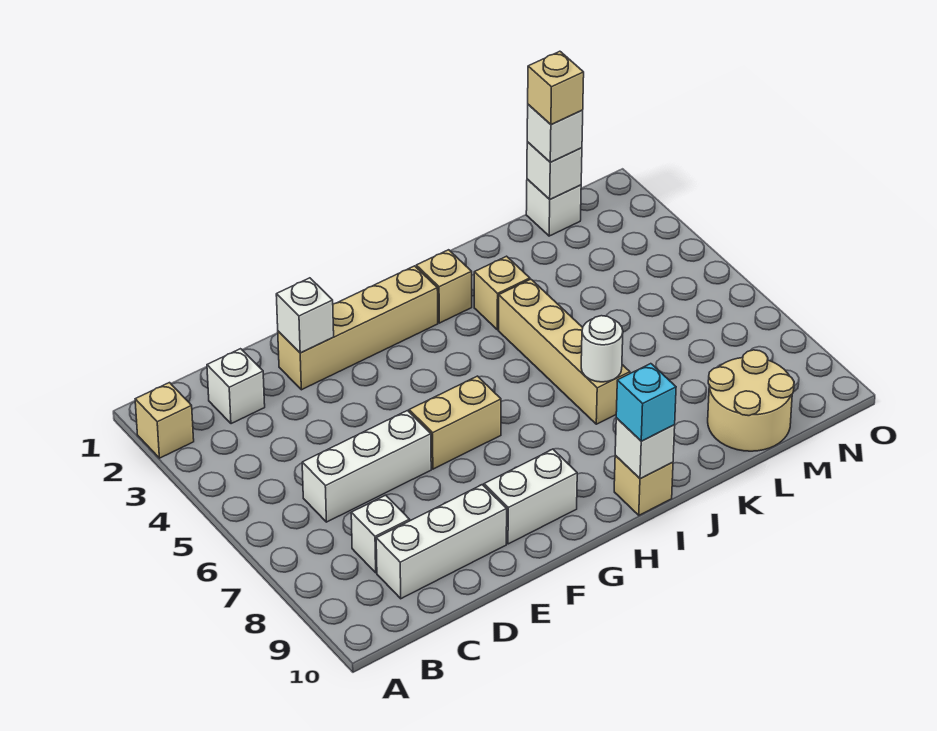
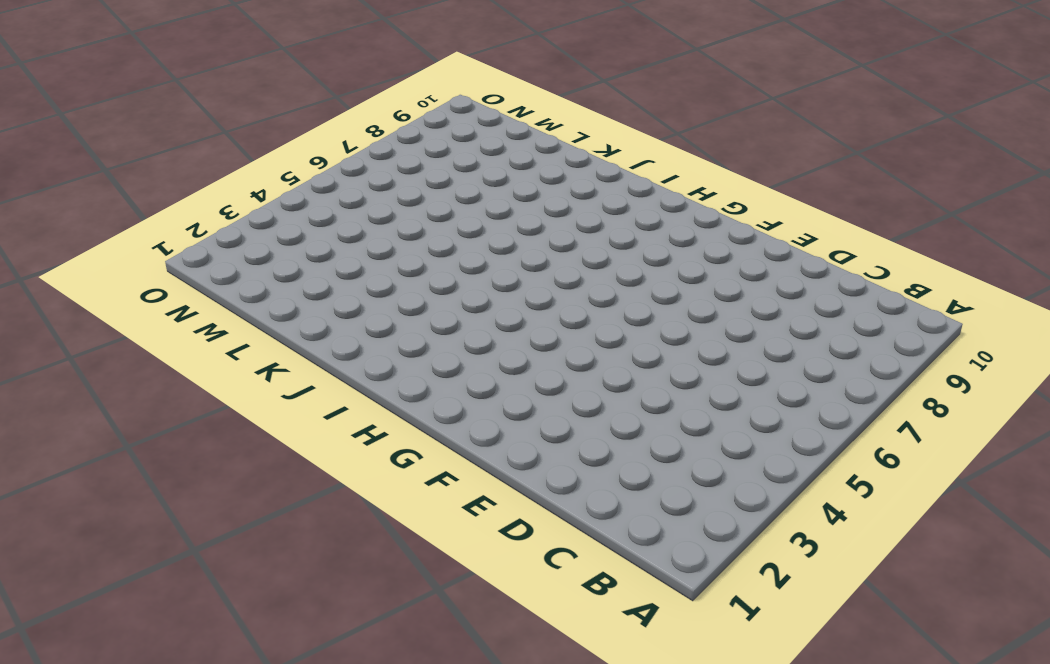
none -> tan brick A2 level 1
none -> white brick C2 level 1
none -> white brick C6:E6 level 1

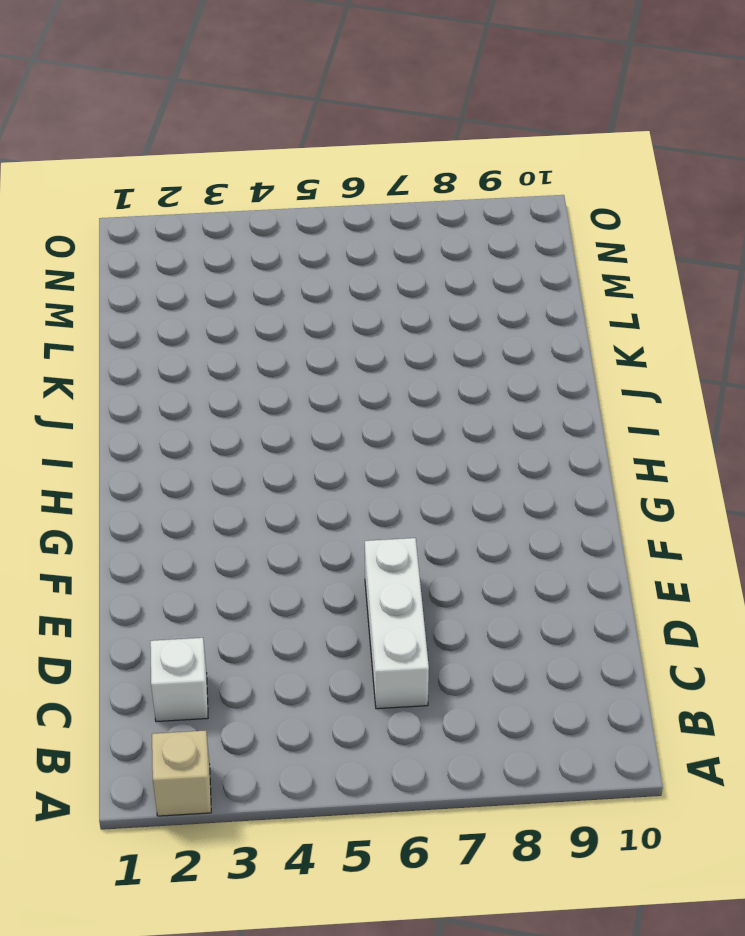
none -> white brick C8 level 1
none -> white brick C9:E9 level 1
none -> tan brick E2:H2 level 1

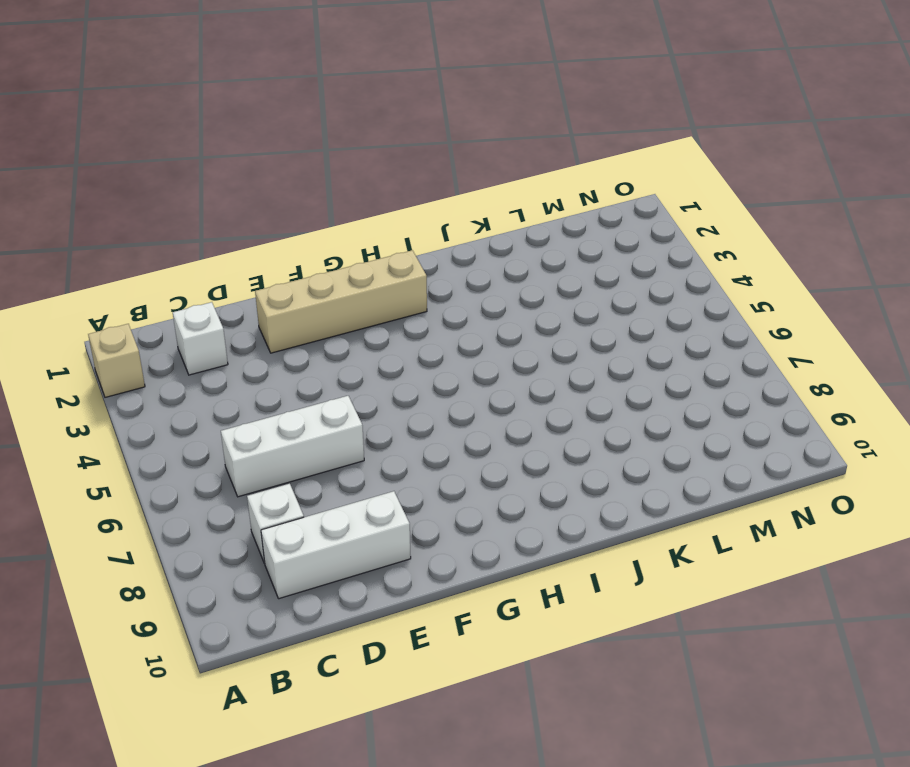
none -> tan brick F6:G6 level 1
none -> white brick F9:G9 level 1
none -> tan brick I2 level 1

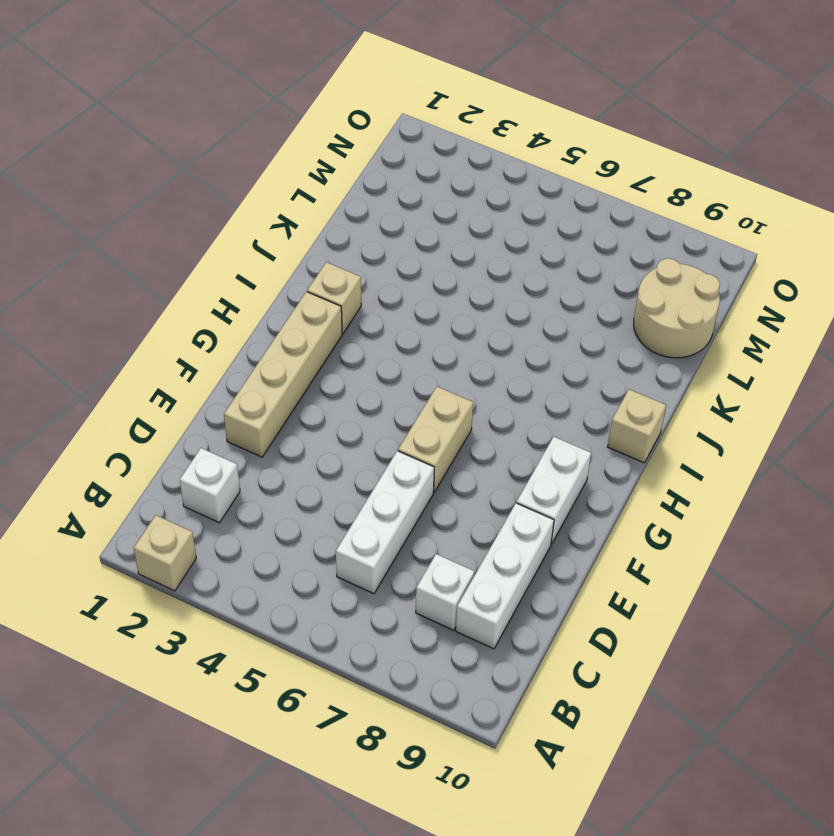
none -> tan brick J3 level 1
none -> tan brick J4:J7 level 1
none -> white brick M1 level 1

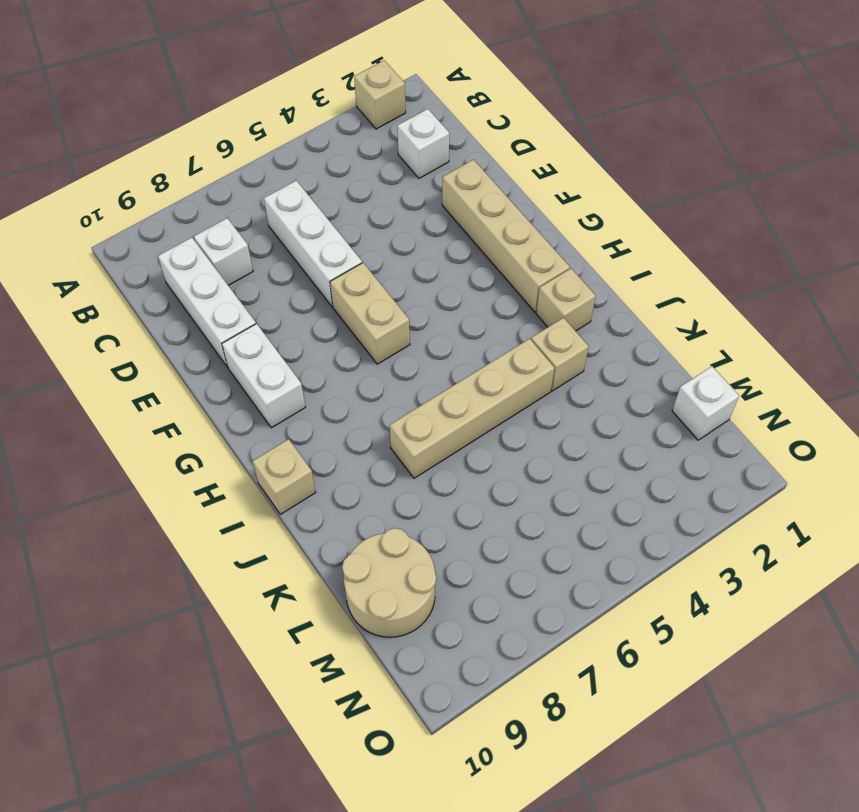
none -> white brick E2 level 2
none -> white brick I10 level 2
none -> white round brick J7 level 2

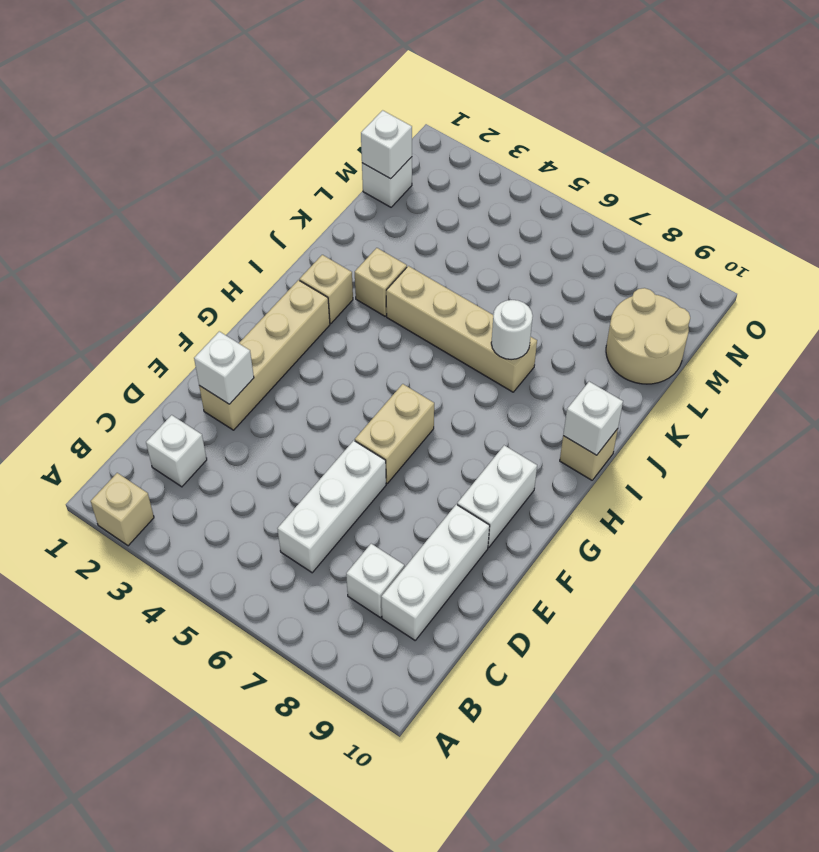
none -> cyan brick I10 level 3
none -> white brick M1 level 3
none -> tan brick M1 level 4

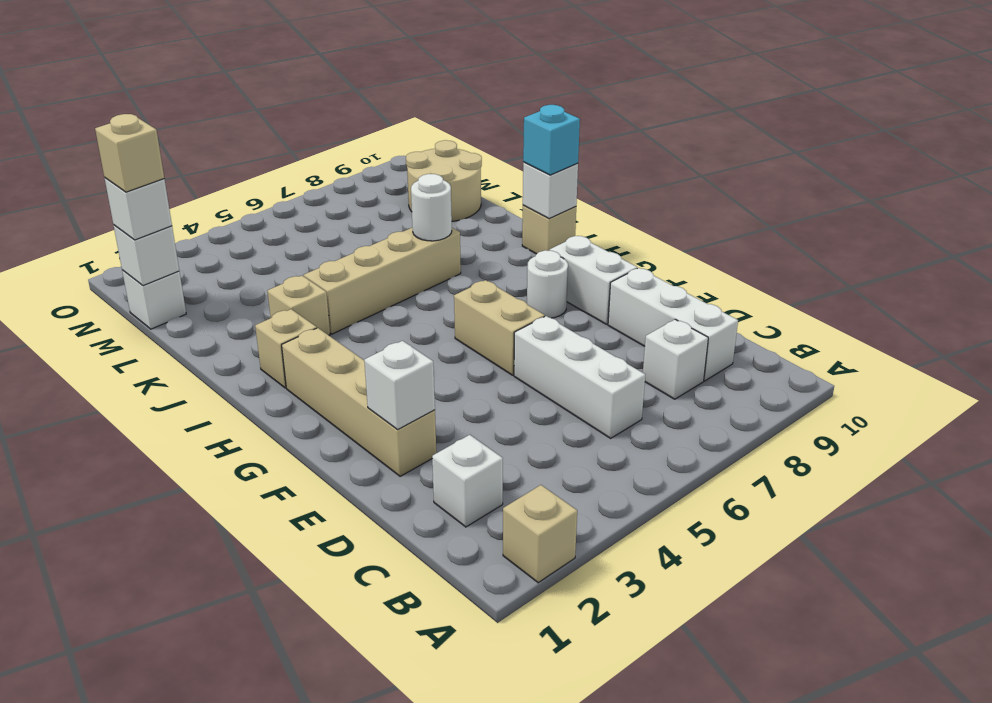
white round brick G8 level 1 -> none

